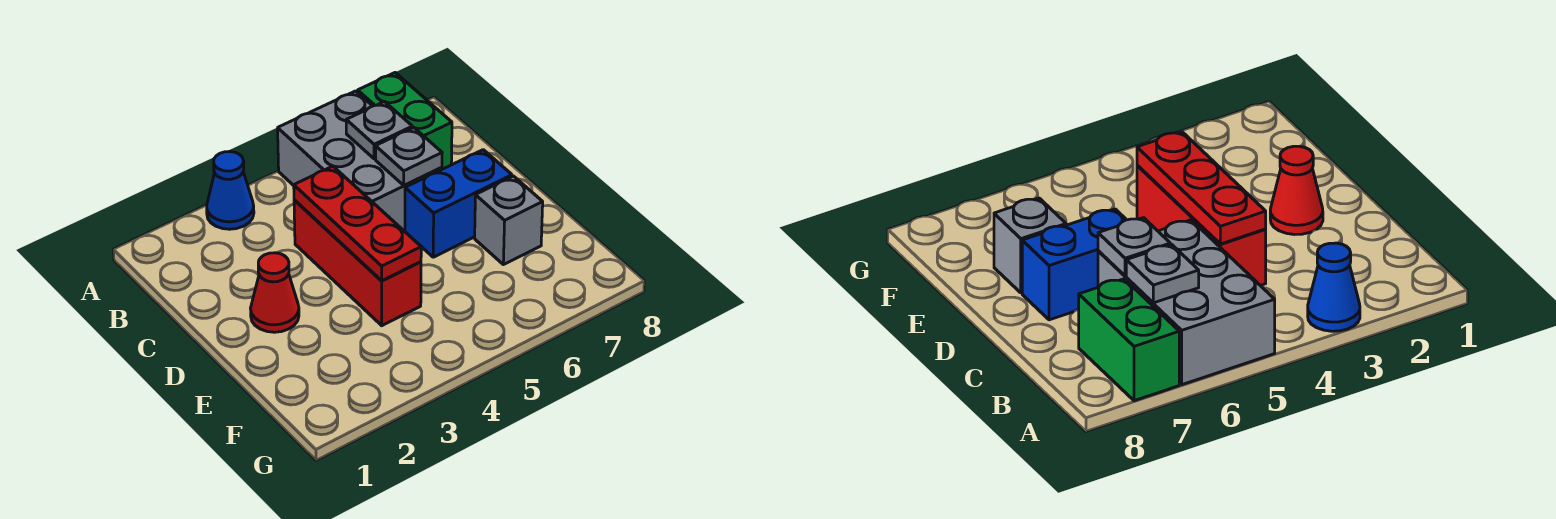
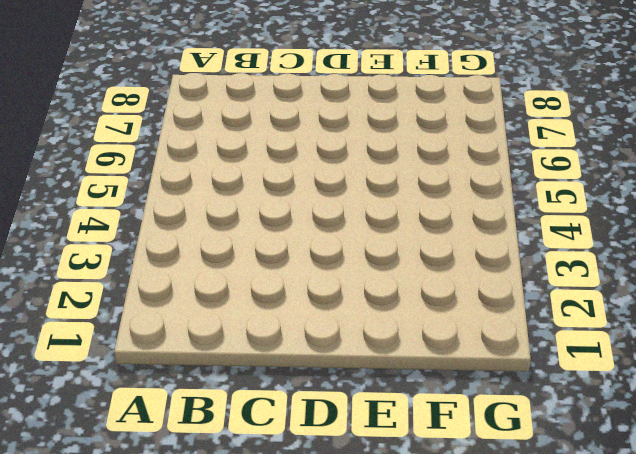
none -> blue cone A3 level 1
none -> grey brick A5:C6 level 1

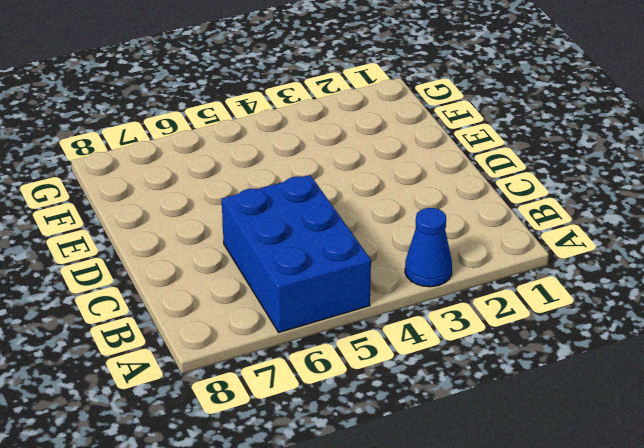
blue brick A5:C6 level 1 -> grey brick A5:C6 level 1
none -> green brick A7:B7 level 1
none -> red brick C4:E4 level 1

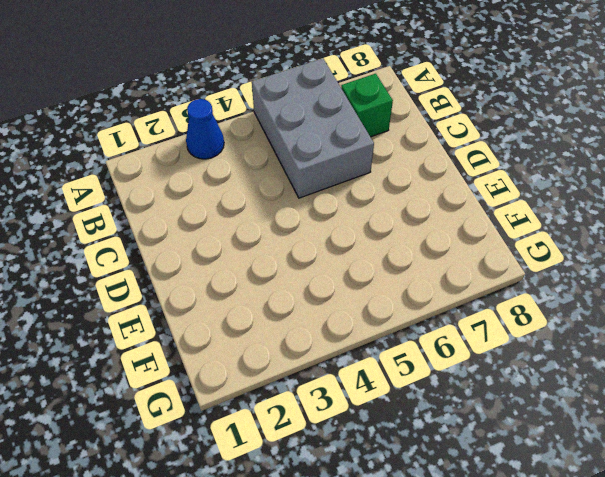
green brick B7 level 1 -> green brick A7:B7 level 1
none -> red brick C4:E4 level 1
none -> red cone D2 level 1

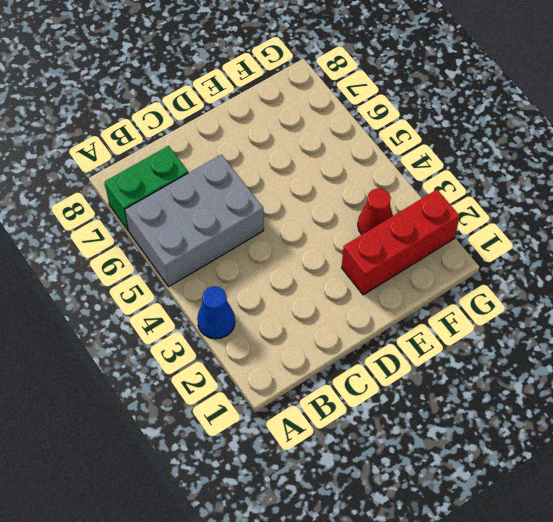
red brick E2:G2 level 1 -> red brick C4:E4 level 1
red cone F3 level 1 -> red cone D2 level 1
none -> blue brick D6:D7 level 1
none -> grey brick E7 level 1

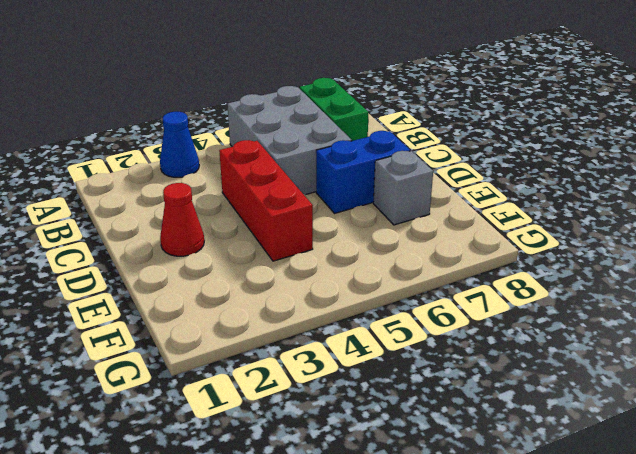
none -> grey plate B6 level 2
none -> red plate C4:E4 level 2

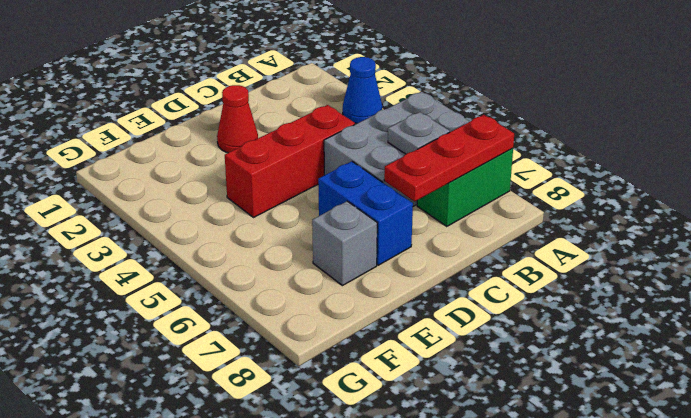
red plate A7:C7 level 2 -> red plate C4:E4 level 2
none -> grey plate C6 level 2

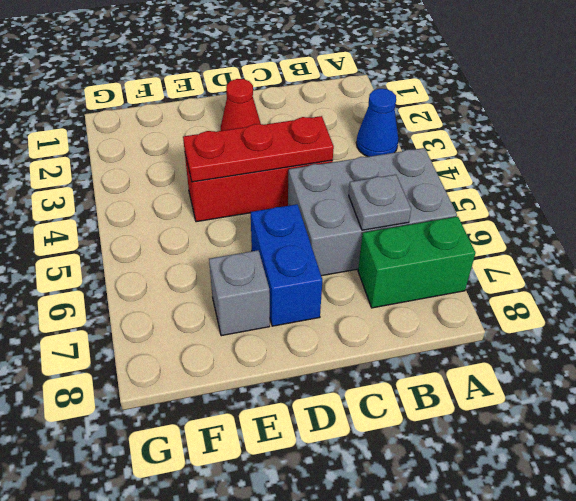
none -> grey plate C6 level 2

